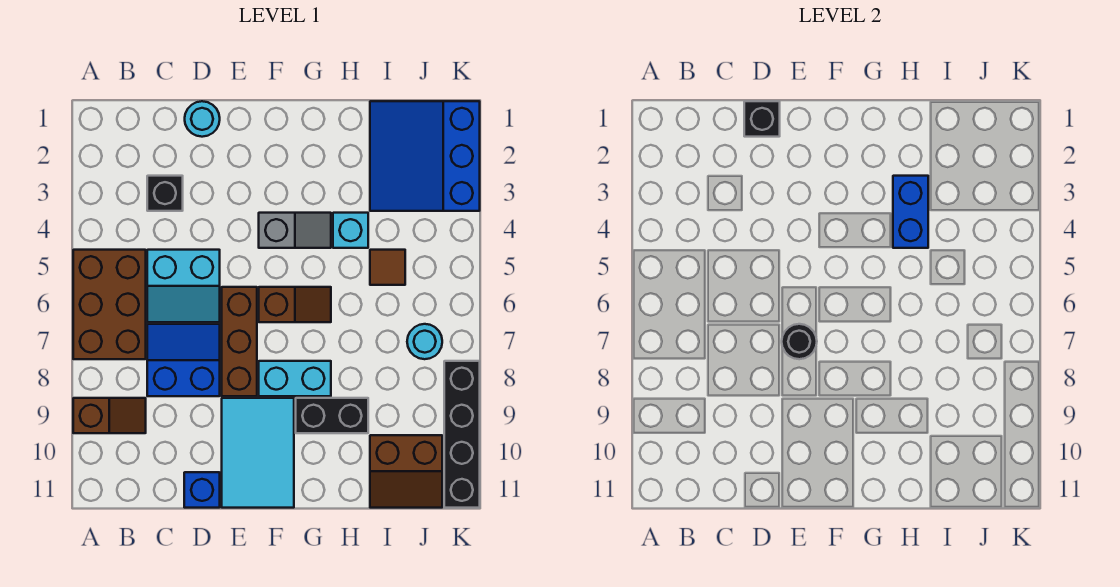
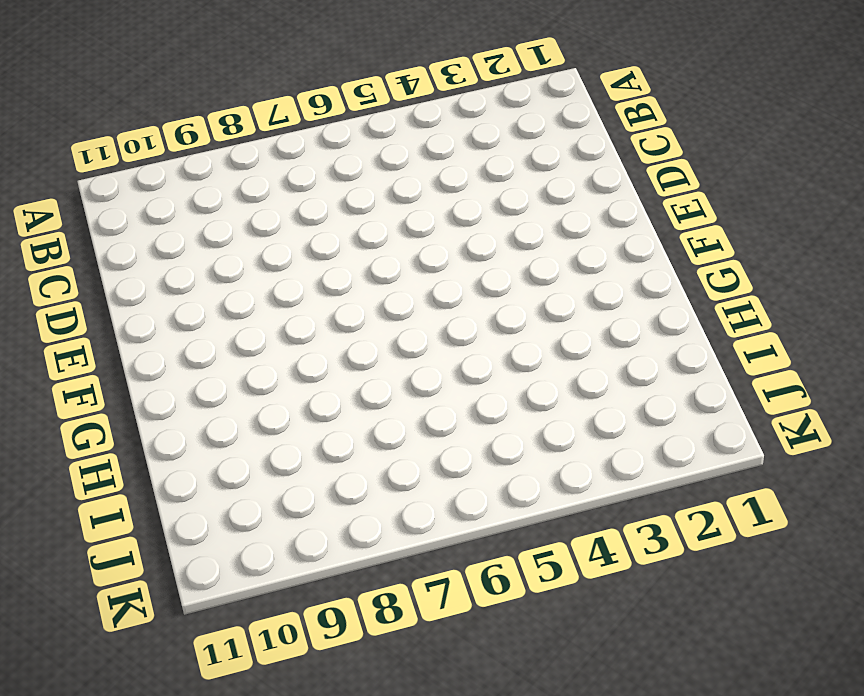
none -> brown brick A5:B7 level 1
none -> brown slope A9:B9 level 1 top A
none -> black brick C3 level 1

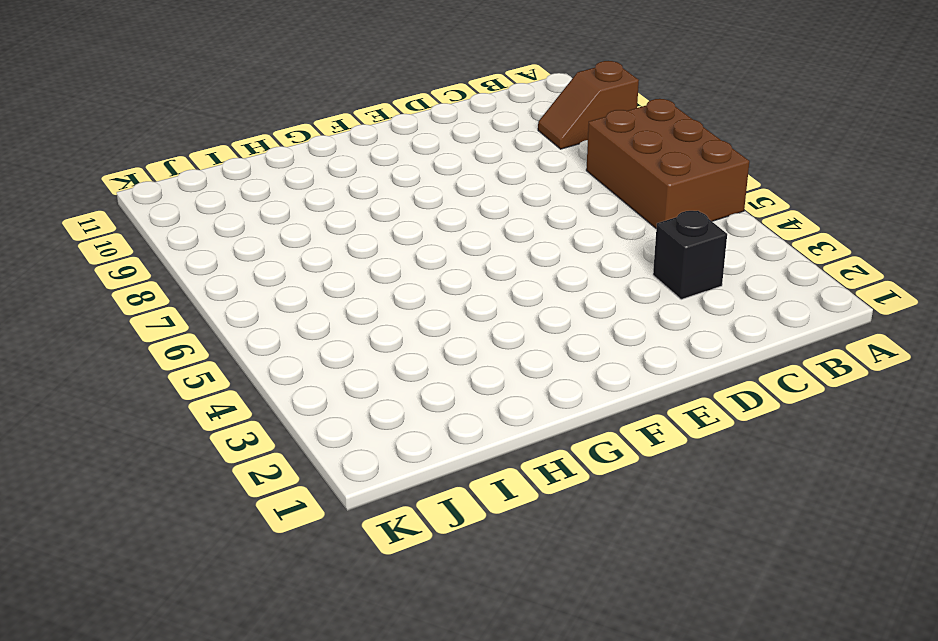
none -> cyan slope C5:D6 level 1 top 5
none -> blue slope C7:D8 level 1 top 8
none -> cyan round brick D1 level 1

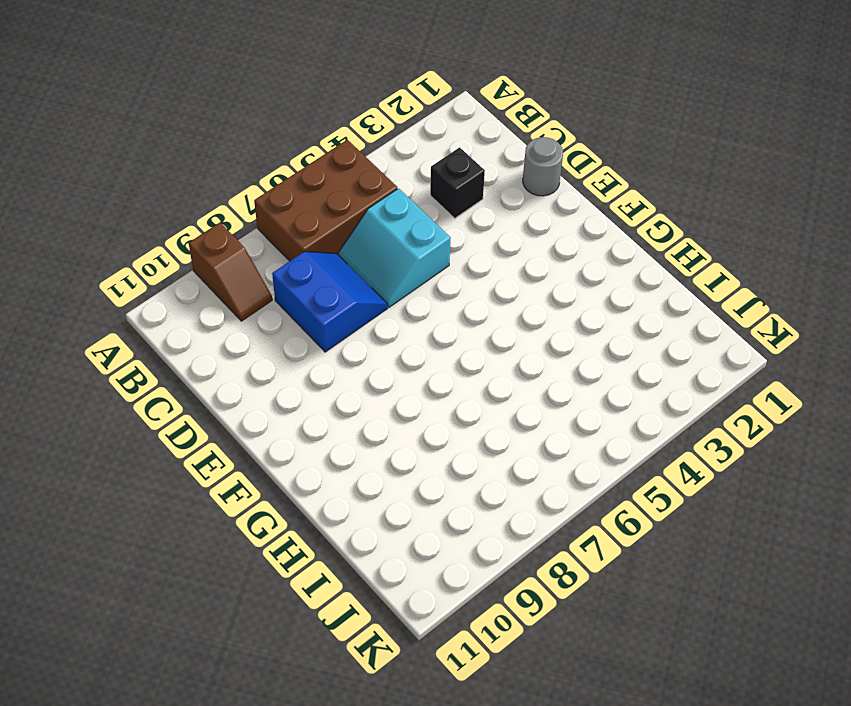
grey round brick D1 level 1 -> cyan round brick D1 level 1
none -> blue brick D11 level 1
none -> brown brick E6:E8 level 1
none -> cyan tile E9:F11 level 1

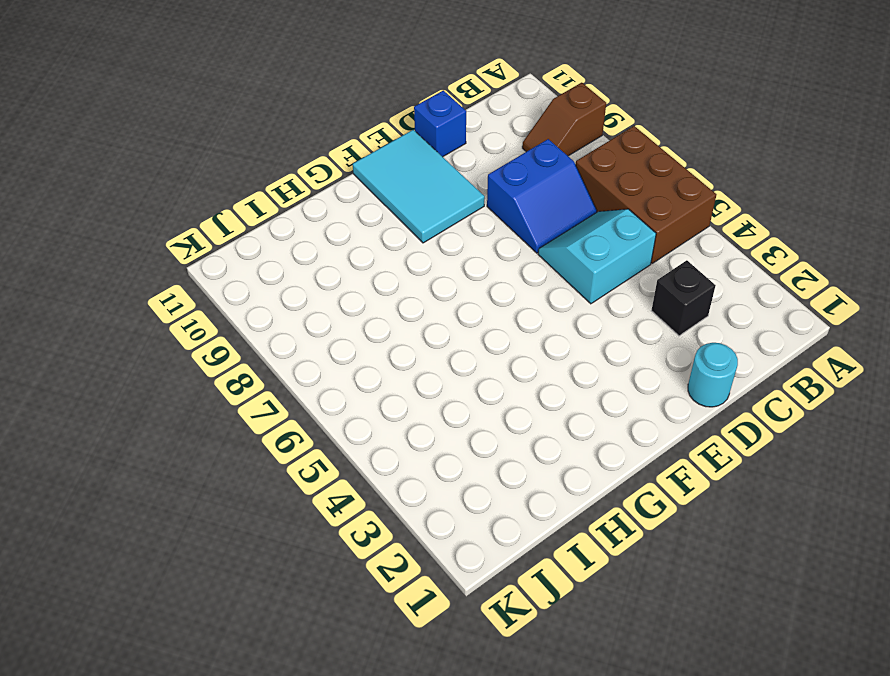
none -> brown brick E6:E8 level 1
none -> grey slope F4:G4 level 1 top F
none -> brown slope F6:G6 level 1 top F

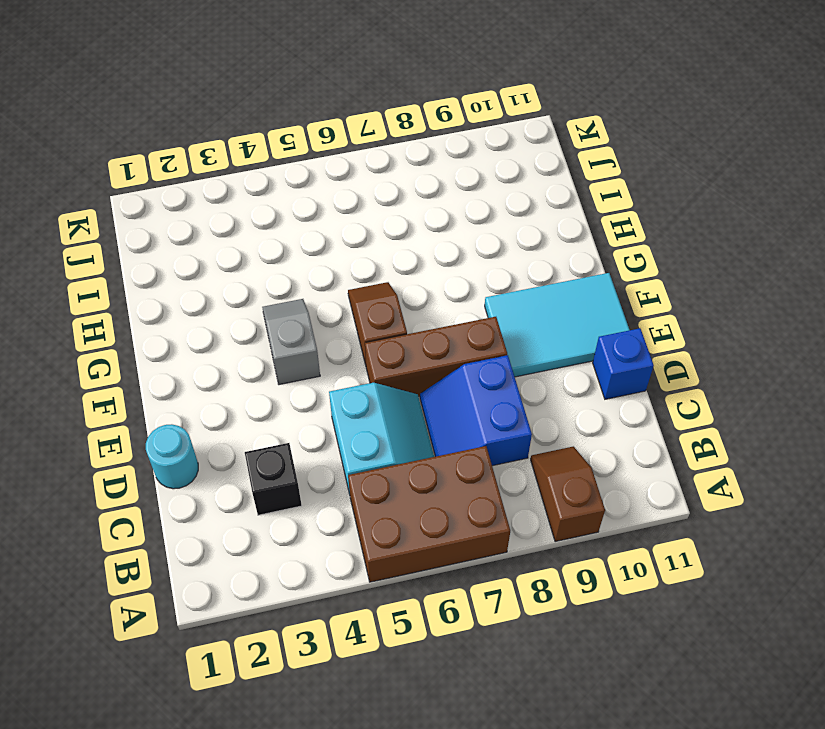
none -> cyan brick F8:G8 level 1
none -> black brick G9:H9 level 1
none -> cyan brick H4 level 1

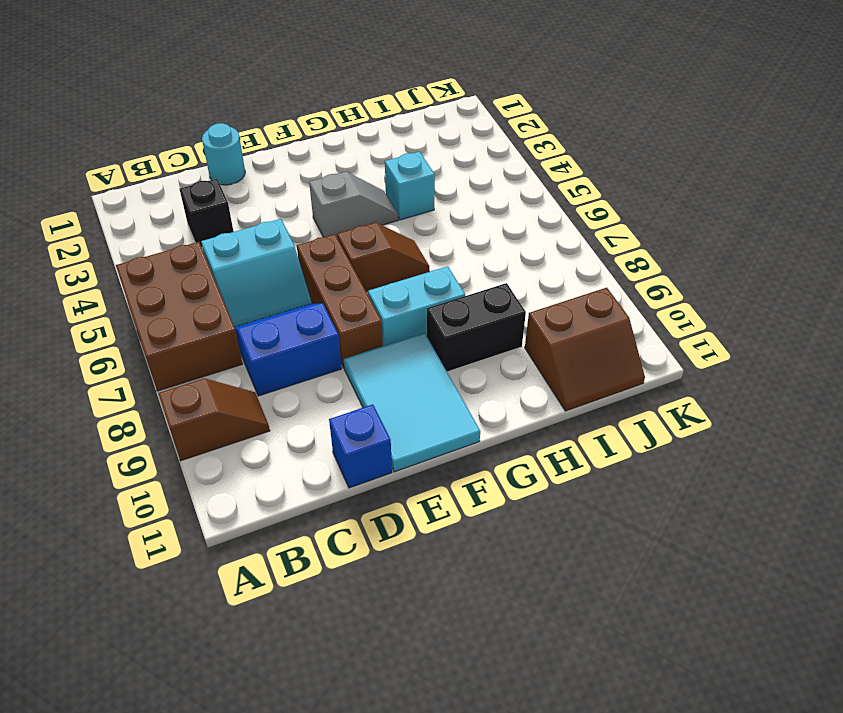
none -> blue slope I1:K3 level 1 top K
none -> brown tile I5 level 1
none -> cyan round brick J7 level 1

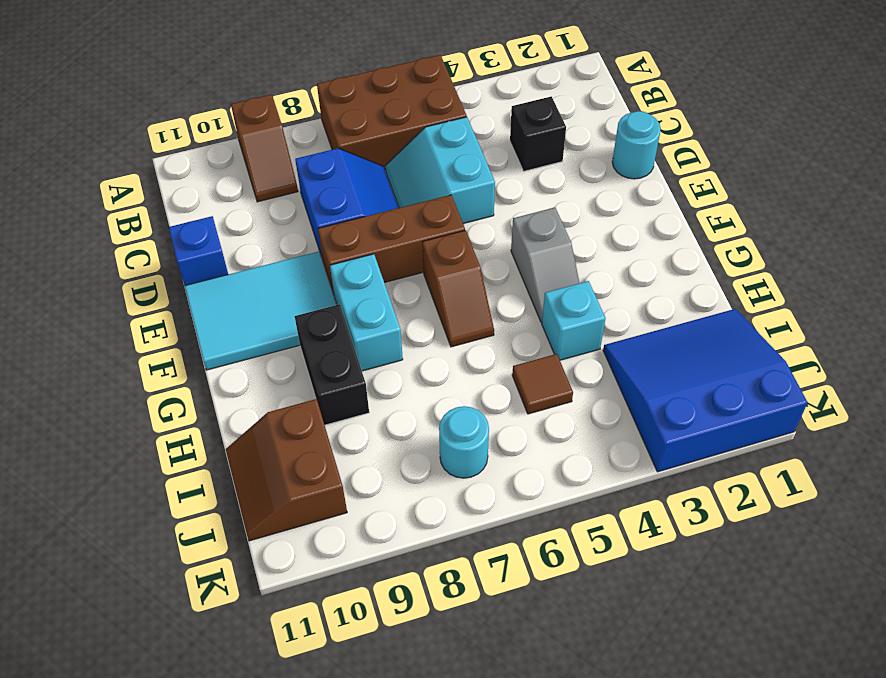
none -> black brick K8:K11 level 1
none -> black brick D1 level 2
none -> black round brick E7 level 2

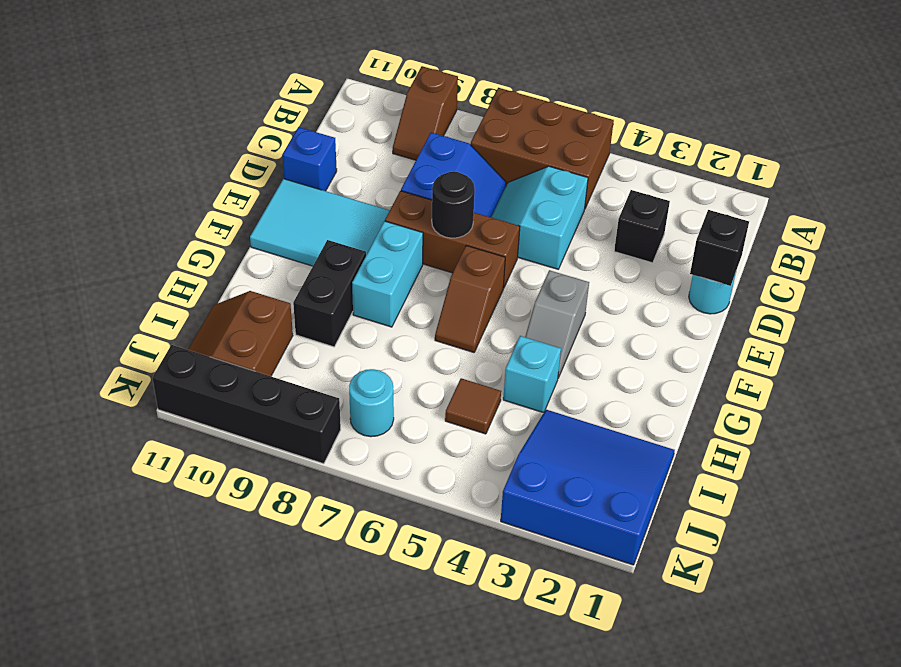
none -> blue brick H3:H4 level 2

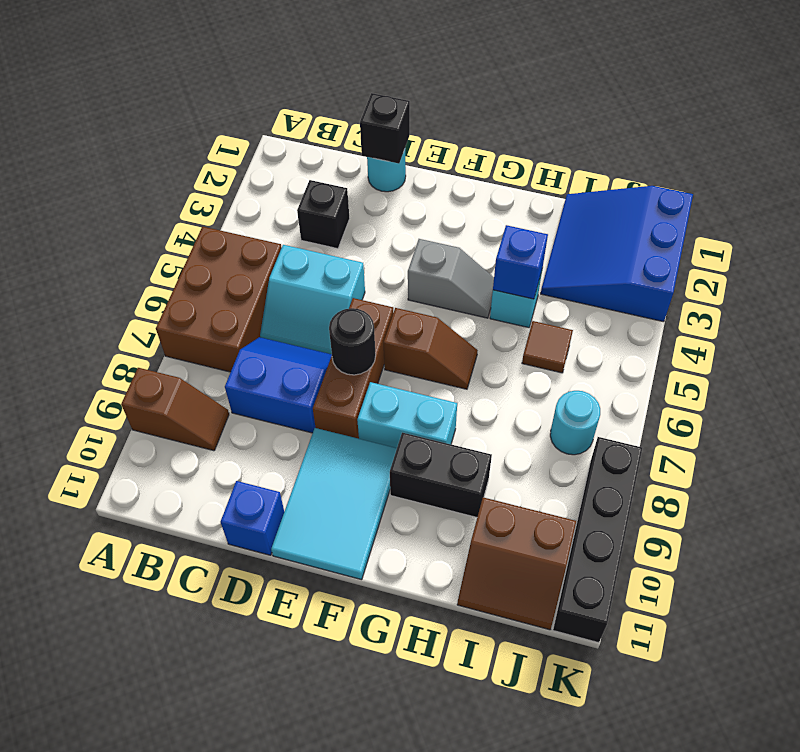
blue brick H4 level 2 -> blue brick H3:H4 level 2

